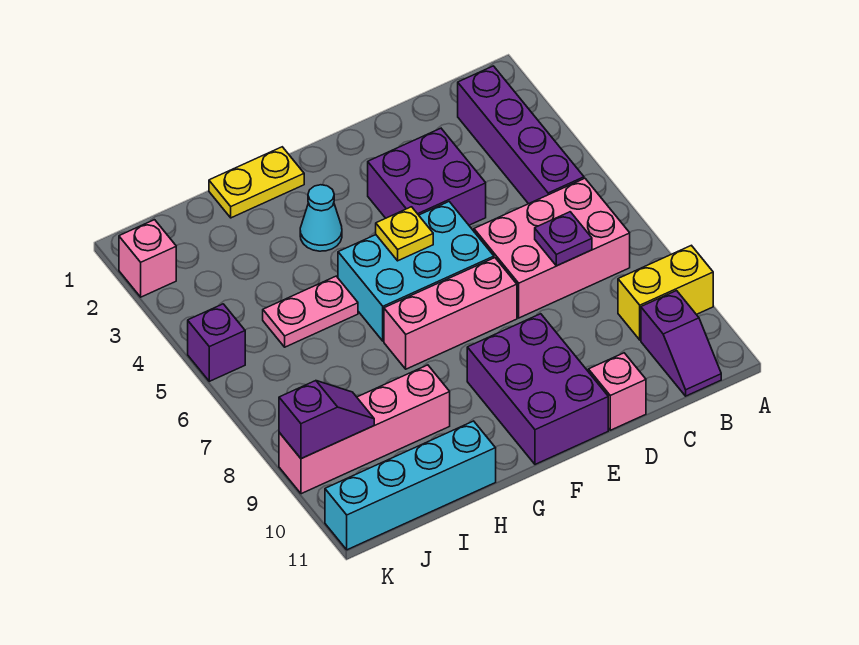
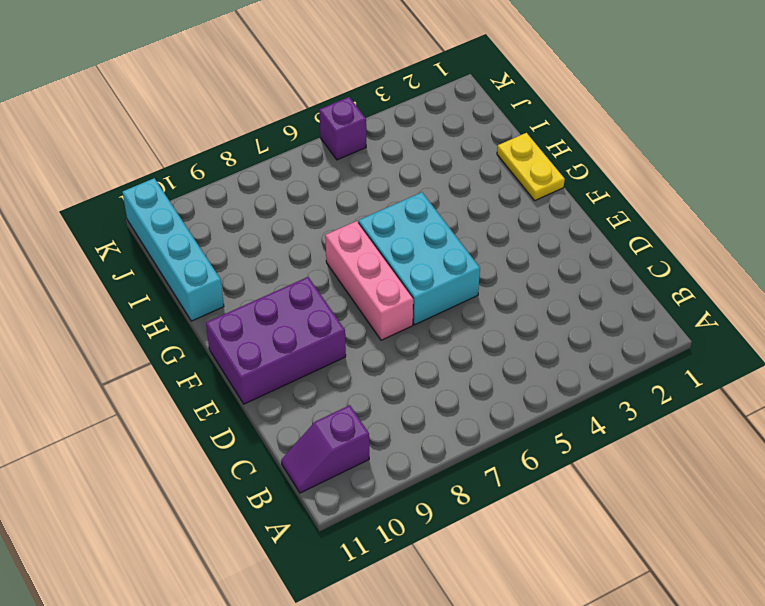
none -> yellow brick A9:B9 level 1
none -> purple brick B2:B5 level 1
none -> pink brick B6:D7 level 1

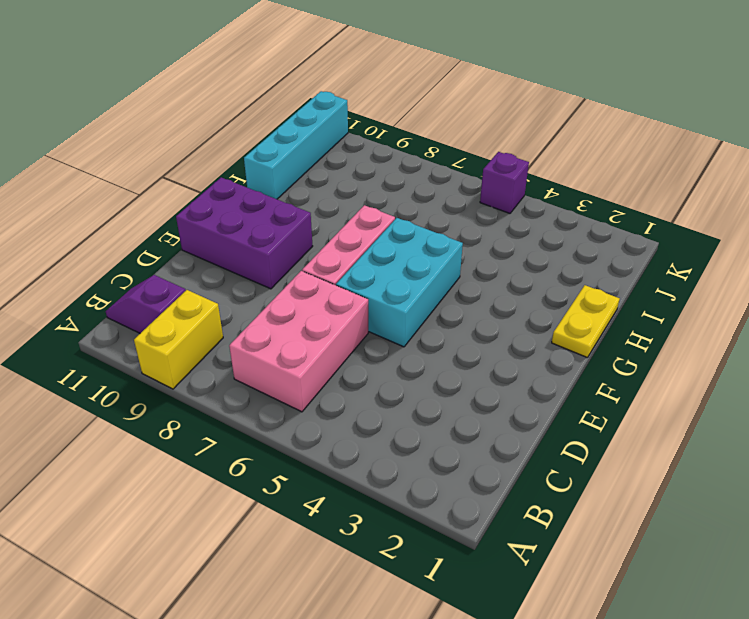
none -> purple brick B2:B5 level 1
none -> purple brick D3:E4 level 1
none -> pink brick D11 level 1

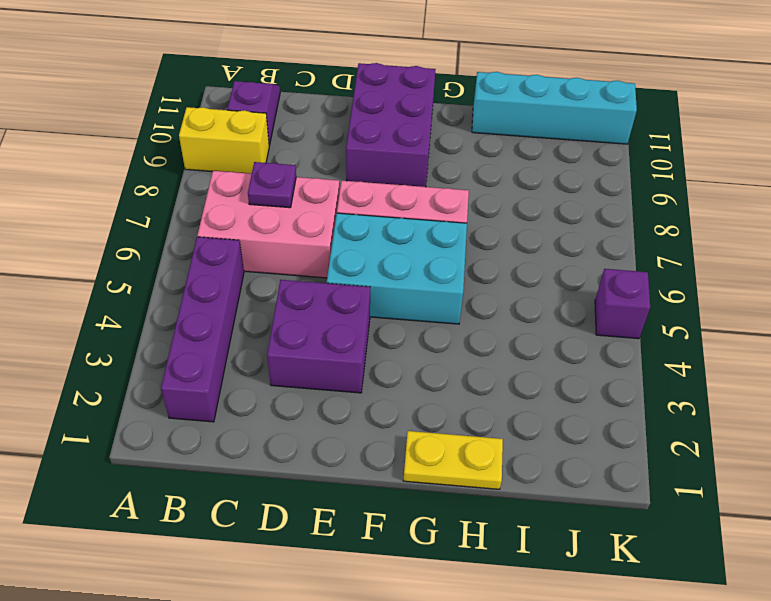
none -> pink brick D11 level 1
none -> cyan cone G3 level 1
none -> pink plate H5:I5 level 1

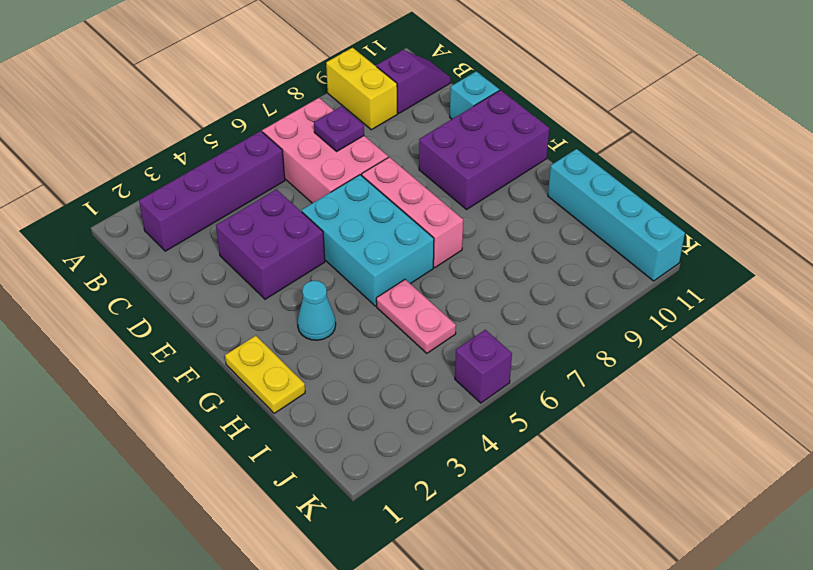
cyan brick D11 level 1 -> pink brick D11 level 1
none -> pink brick H9:K9 level 1
none -> pink brick K2 level 1
none -> yellow plate F5 level 2

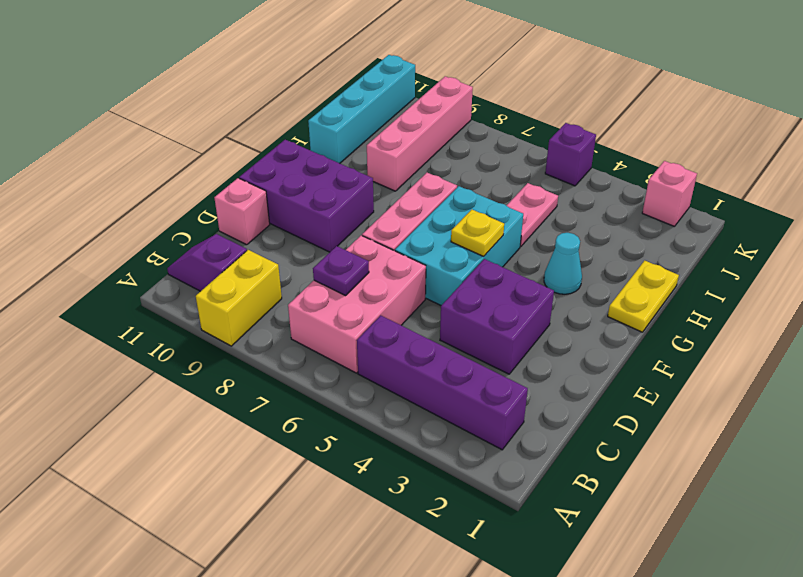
none -> purple slope J9:K9 level 2 top K

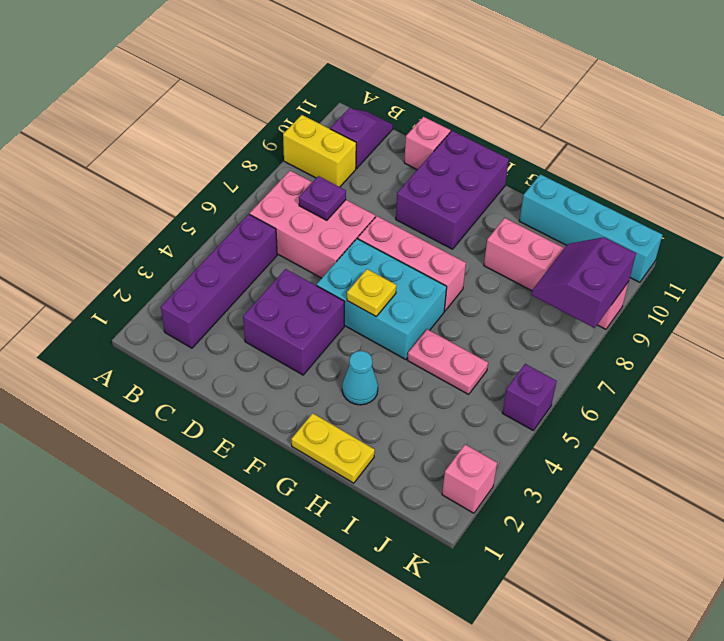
purple slope J8:K9 level 2 top K -> purple slope J9:K9 level 2 top K

